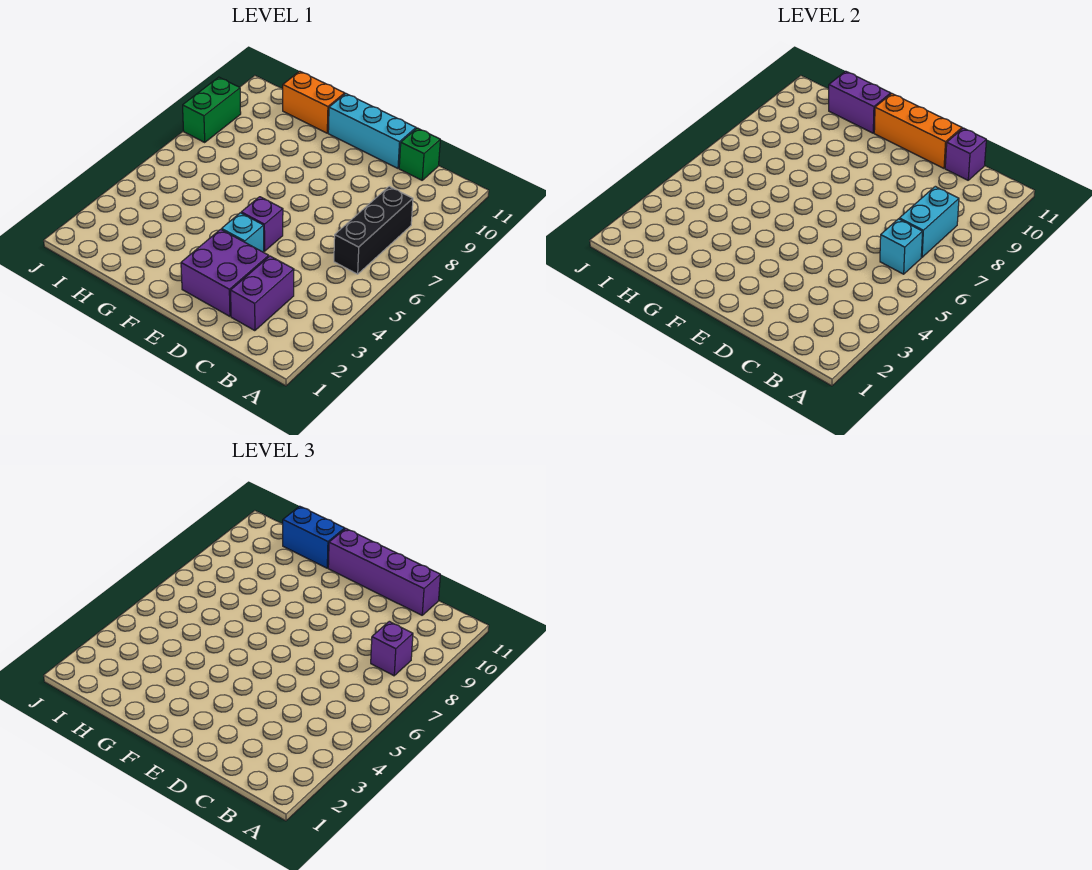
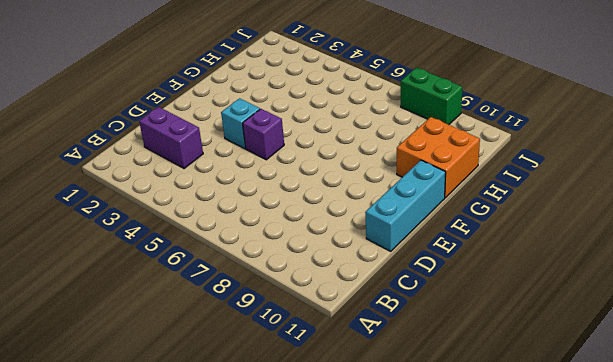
orange brick G10:H11 level 1 -> orange brick G11:H11 level 1
none -> black brick B6:B8 level 1
none -> green brick C11 level 1
none -> purple brick D2:E3 level 1

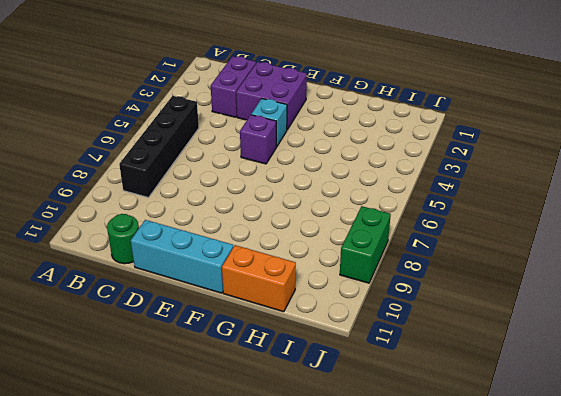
black brick B5:B8 level 1 -> black brick B6:B8 level 1
green round brick C11 level 1 -> green brick C11 level 1
none -> cyan brick B6 level 2
none -> cyan brick B7:B8 level 2
none -> purple brick C11 level 2

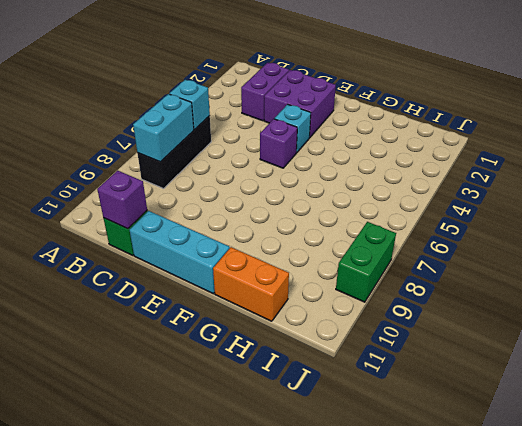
none -> orange brick D11:F11 level 2
none -> purple brick G11:H11 level 2
none -> purple brick B8 level 3

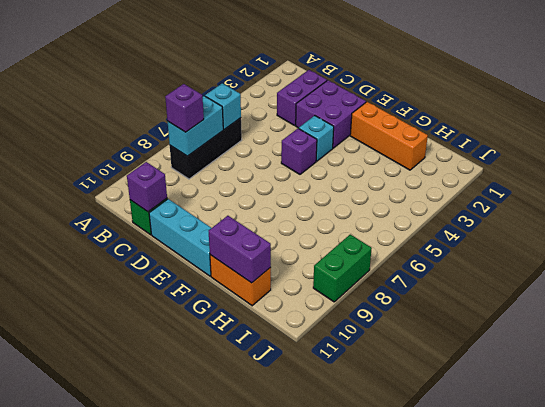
orange brick F2:H2 level 1 -> orange brick D11:F11 level 2
none -> purple brick C11:F11 level 3
none -> blue brick G11:H11 level 3

